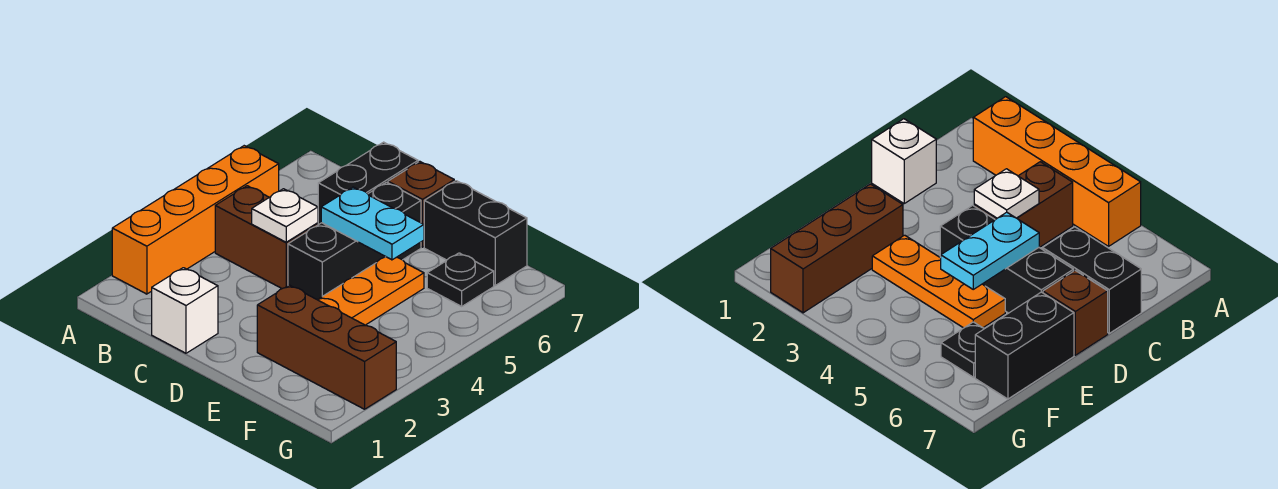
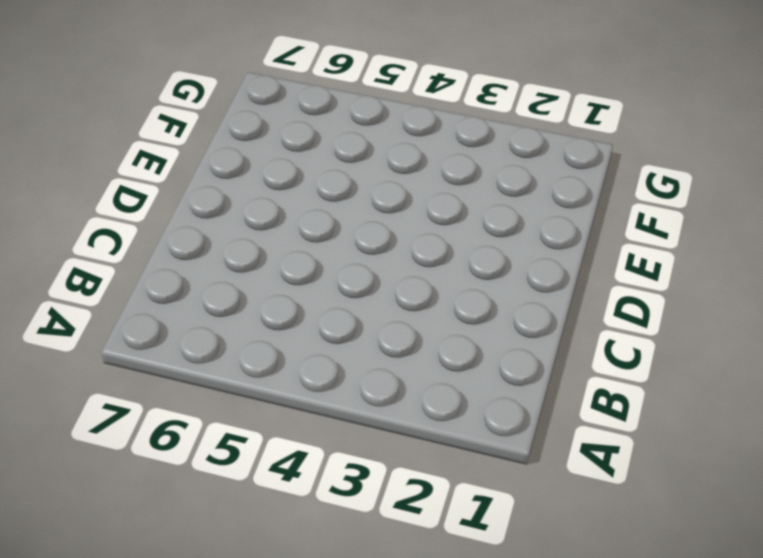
none -> orange brick A2:A5 level 1
none -> brown brick B4:C4 level 1
none -> white brick C1 level 1

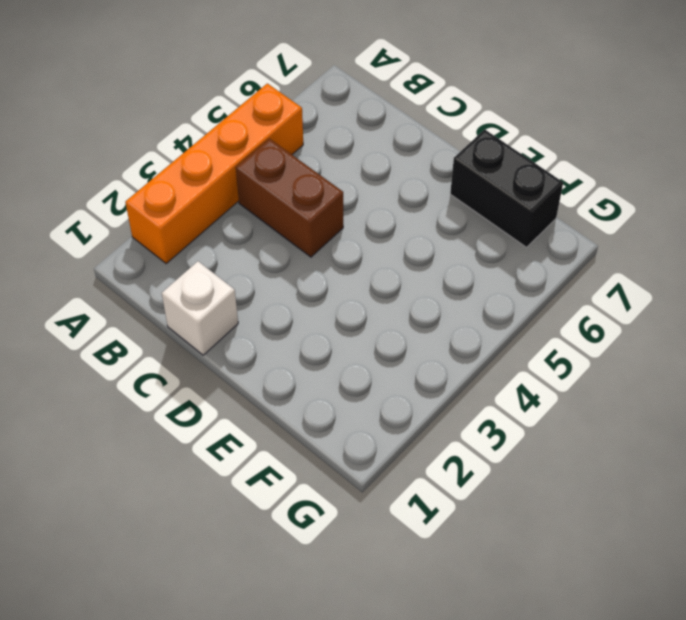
none -> black brick C6:C7 level 1
none -> black brick D4:D6 level 1
none -> brown brick D7 level 1

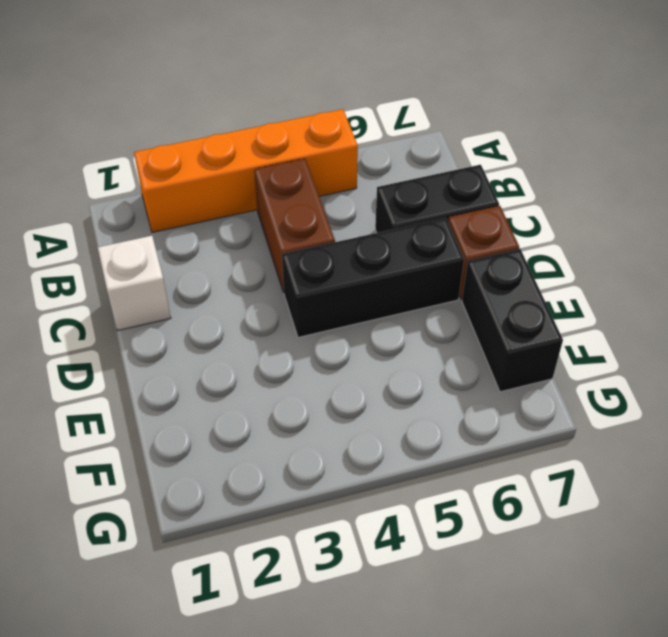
none -> brown brick E2:G2 level 1
none -> orange plate E3:E5 level 1
none -> black plate F6 level 1

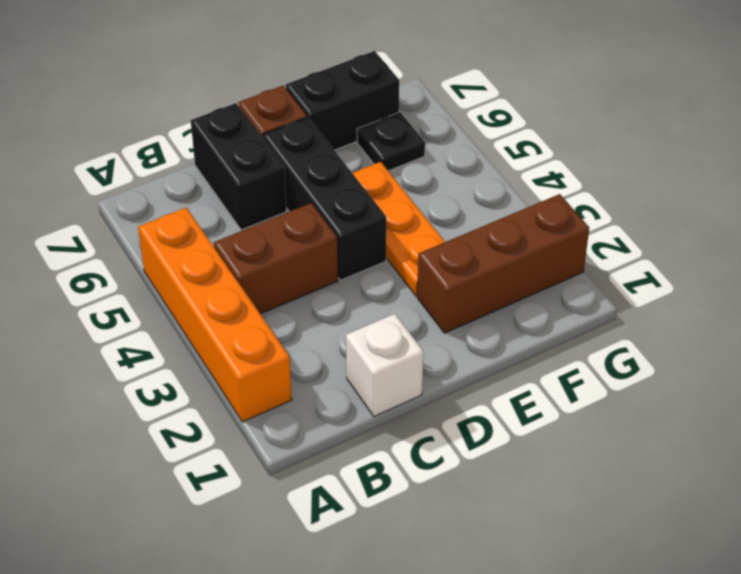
none -> white plate C4 level 2
none -> cyan plate D5:E5 level 2

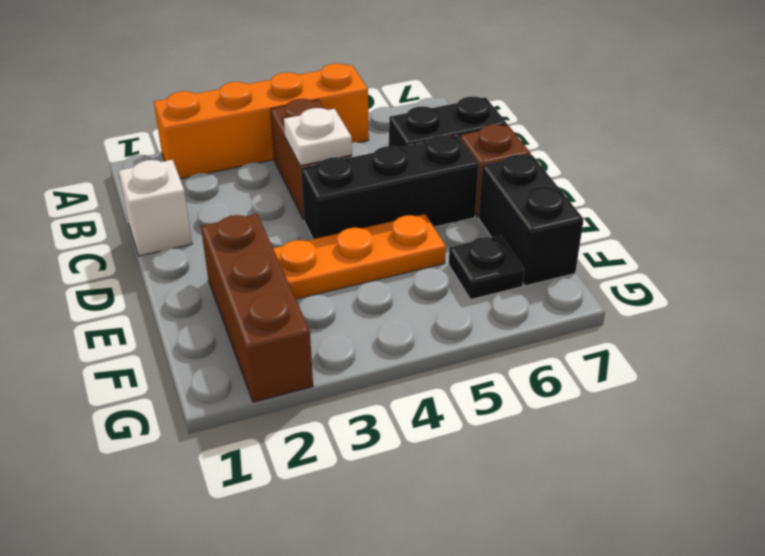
none -> cyan plate D5:E5 level 2

